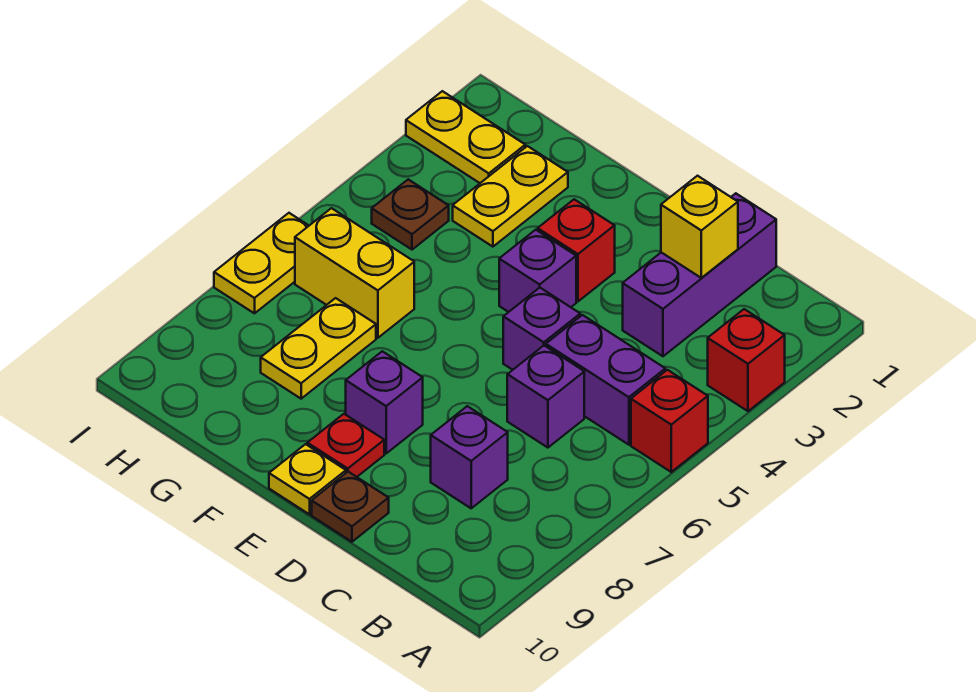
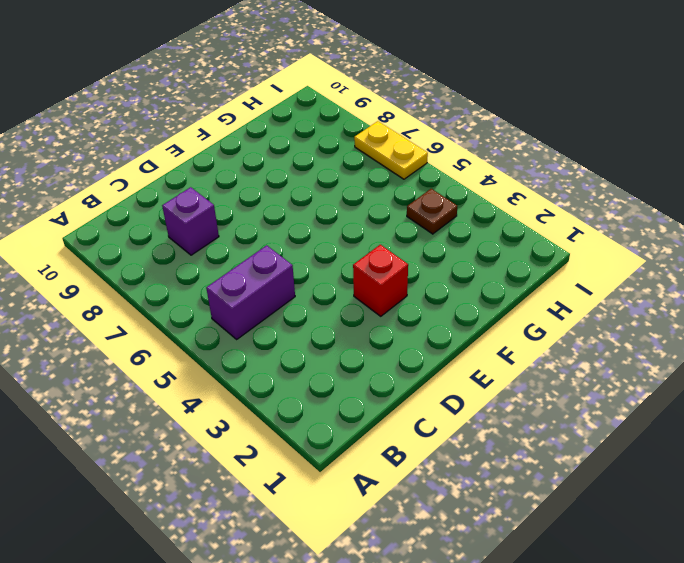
none -> red brick A3 level 1
none -> red brick A5 level 1
none -> purple brick C1:C3 level 1

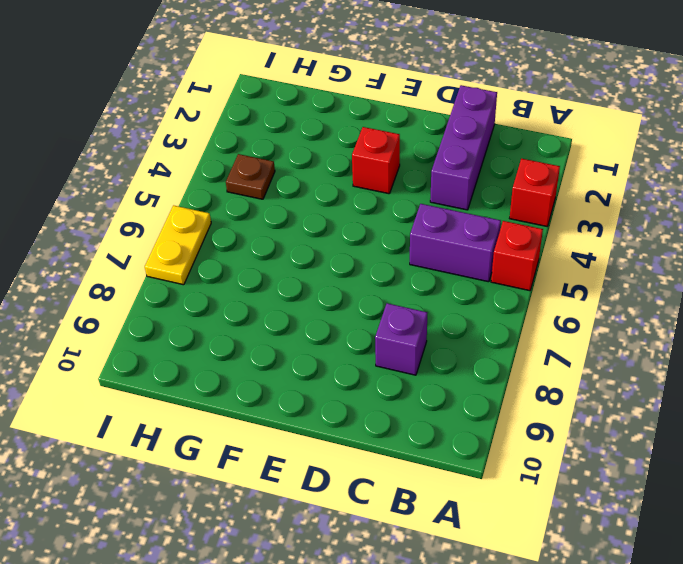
none -> purple brick C6 level 1
none -> purple brick D5 level 1
none -> brown plate D10 level 1

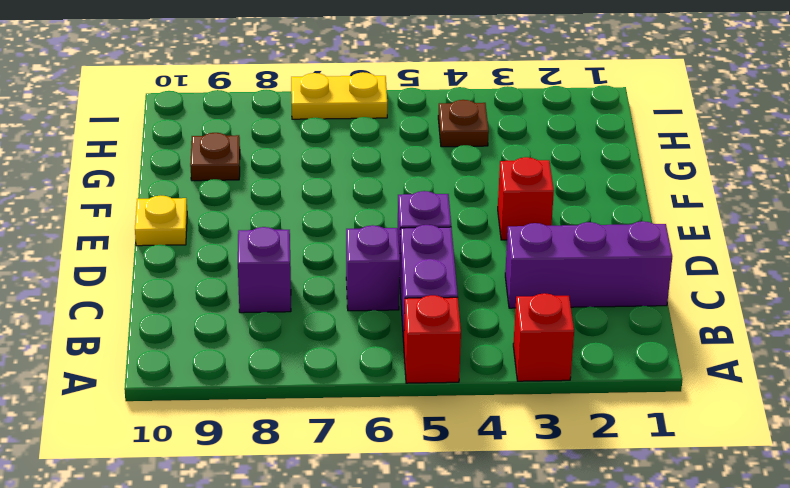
brown plate G9 level 1 -> brown plate D10 level 1
none -> purple brick E4 level 1
none -> purple brick E8 level 1
none -> red plate E9 level 1

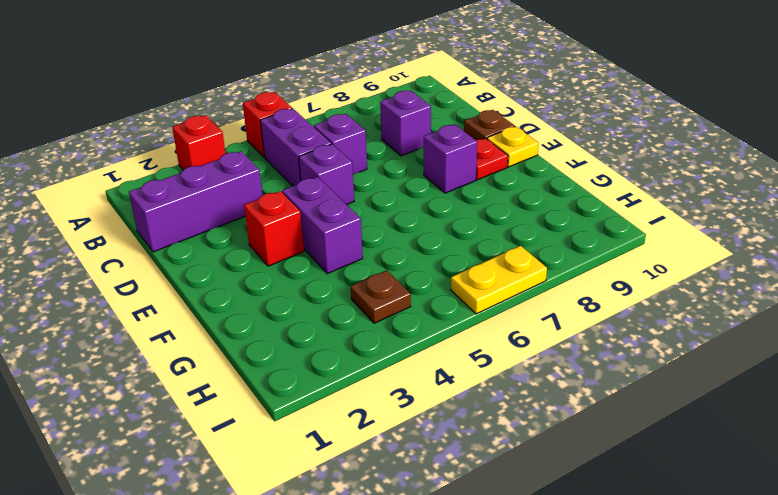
purple brick E4:F4 level 1 -> purple brick E4 level 1
none -> yellow plate G2:G3 level 1
none -> yellow brick G6:H6 level 1
none -> yellow plate G7:G8 level 1

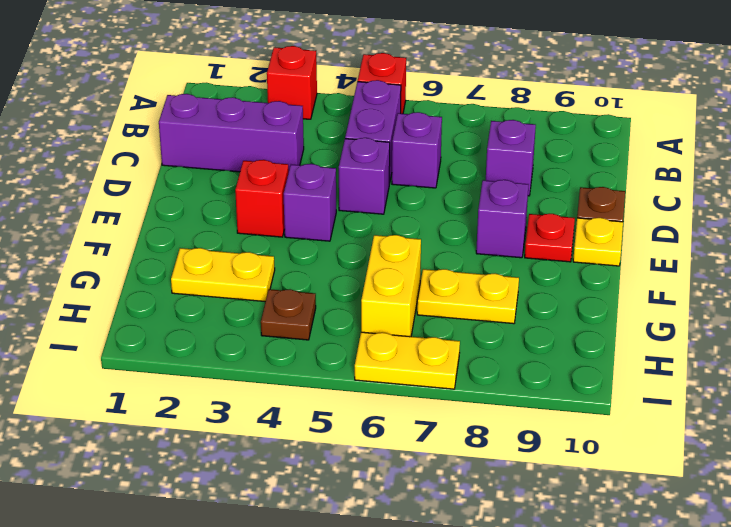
none -> yellow plate H2:I2 level 1
none -> yellow brick C2 level 2

